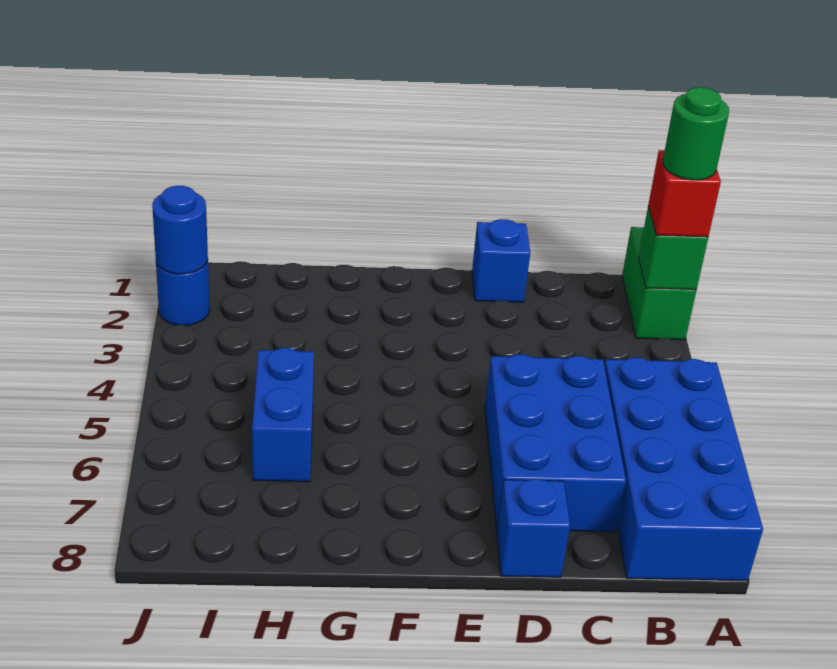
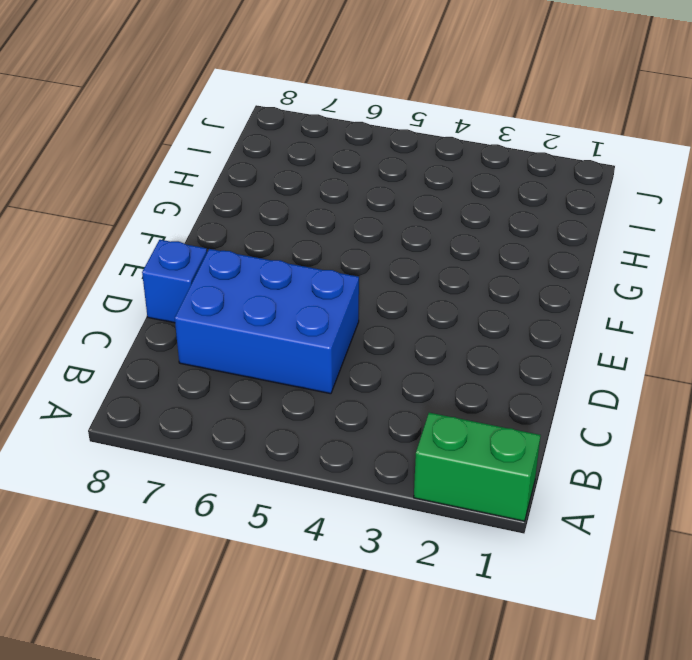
none -> blue brick A5:B8 level 1
none -> blue brick D1 level 1

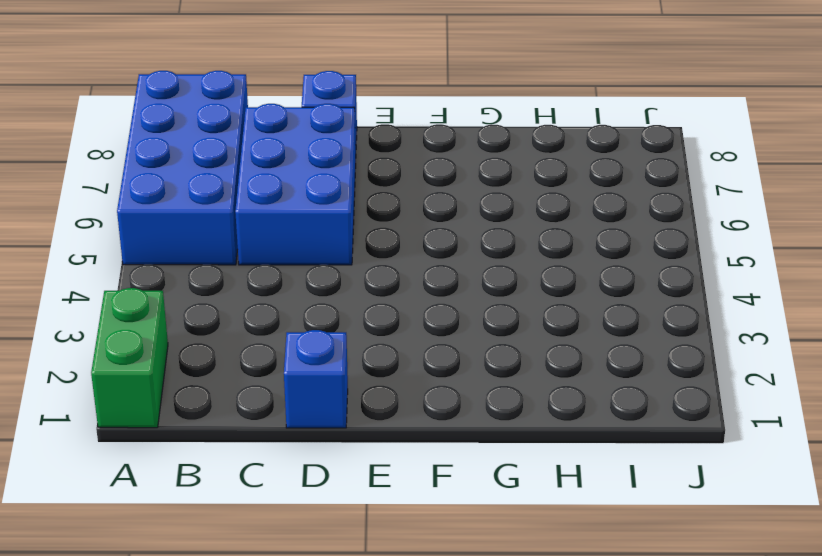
none -> blue brick H5:H6 level 1
none -> blue round brick J2 level 1

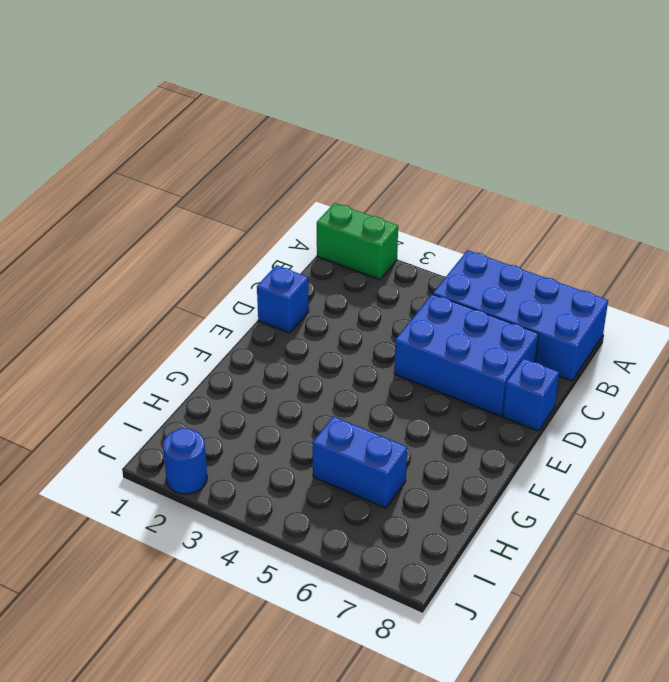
none -> green brick A2 level 2
none -> blue round brick J2 level 2

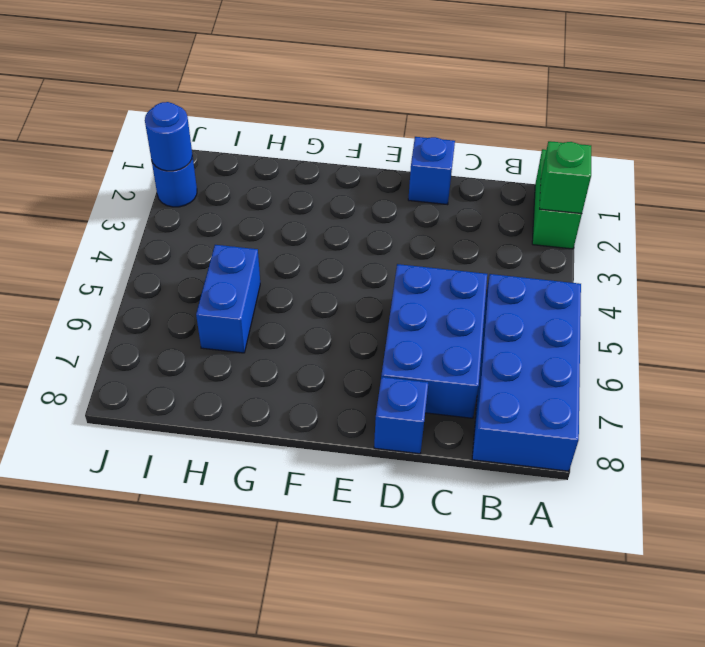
none -> red brick A2 level 3
none -> green round brick A2 level 4

